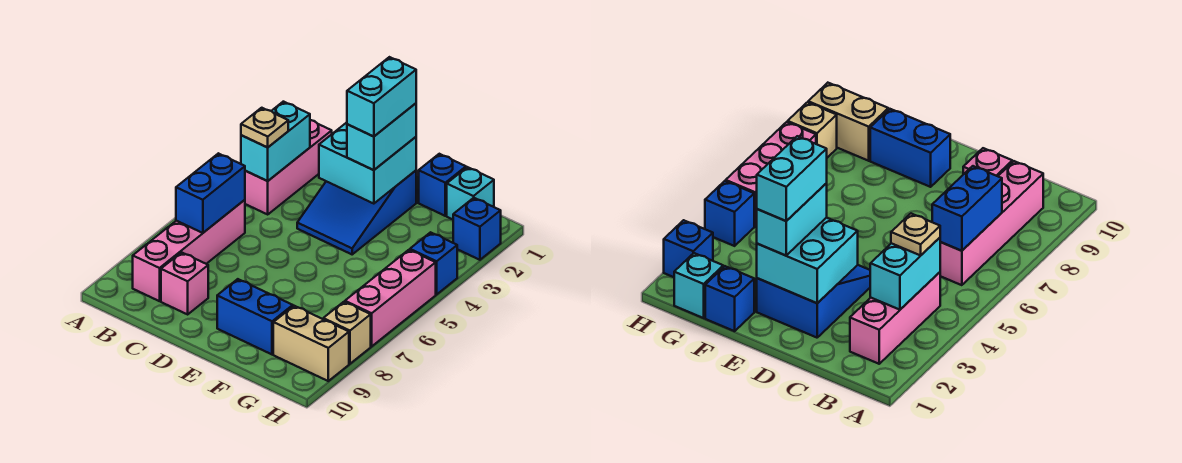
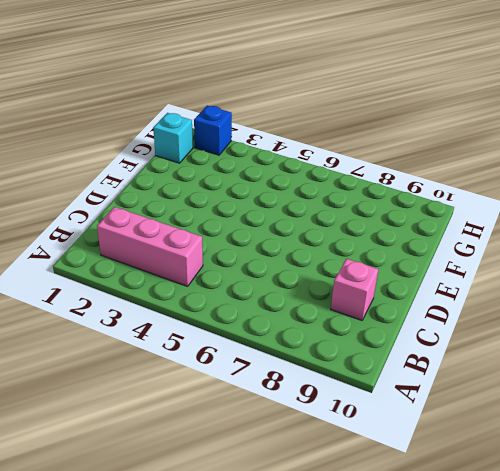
none -> pink brick B6:B9 level 1
none -> blue slope D2:E4 level 1 top 2
none -> blue brick E9:F9 level 1

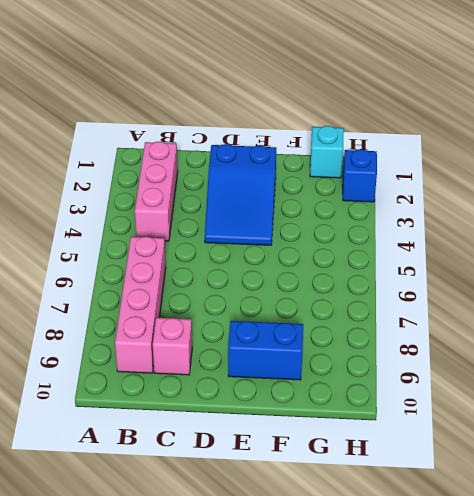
none -> blue brick F1 level 1
none -> tan brick G9:H9 level 1
none -> blue brick H4 level 1

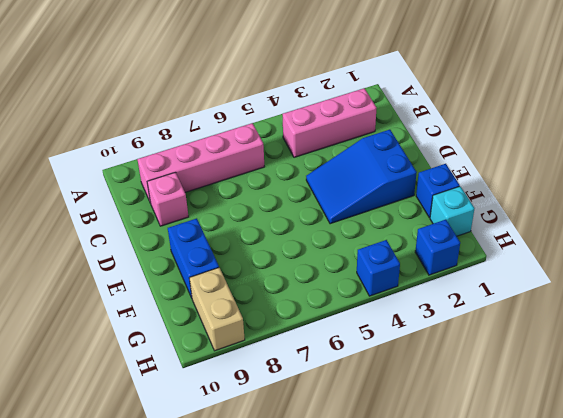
none -> pink brick H5:H7 level 1
none -> tan brick H8 level 1
none -> cyan brick B3:B4 level 2

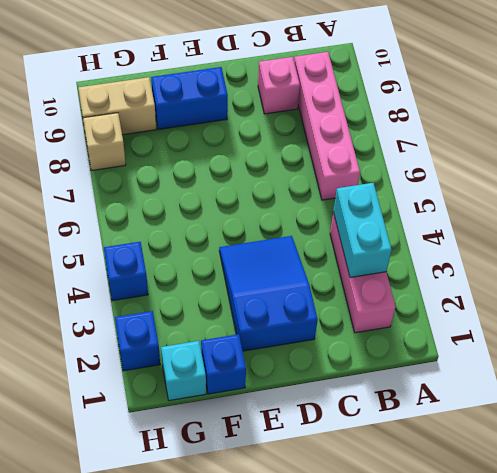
none -> pink brick H5:H7 level 1
none -> blue brick B6:B7 level 2
none -> cyan brick D2:E3 level 2

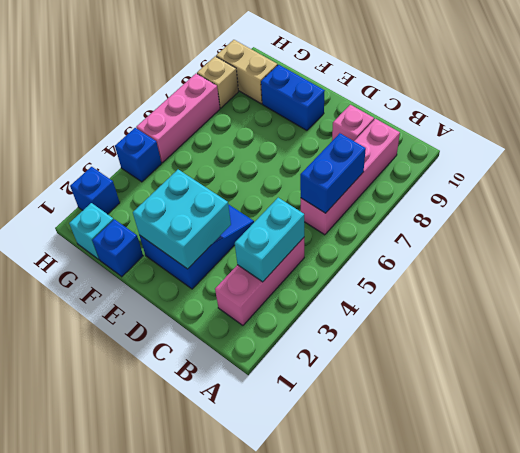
none -> tan plate B4 level 3
none -> cyan brick E2:E3 level 3
none -> cyan brick E2:E3 level 4

